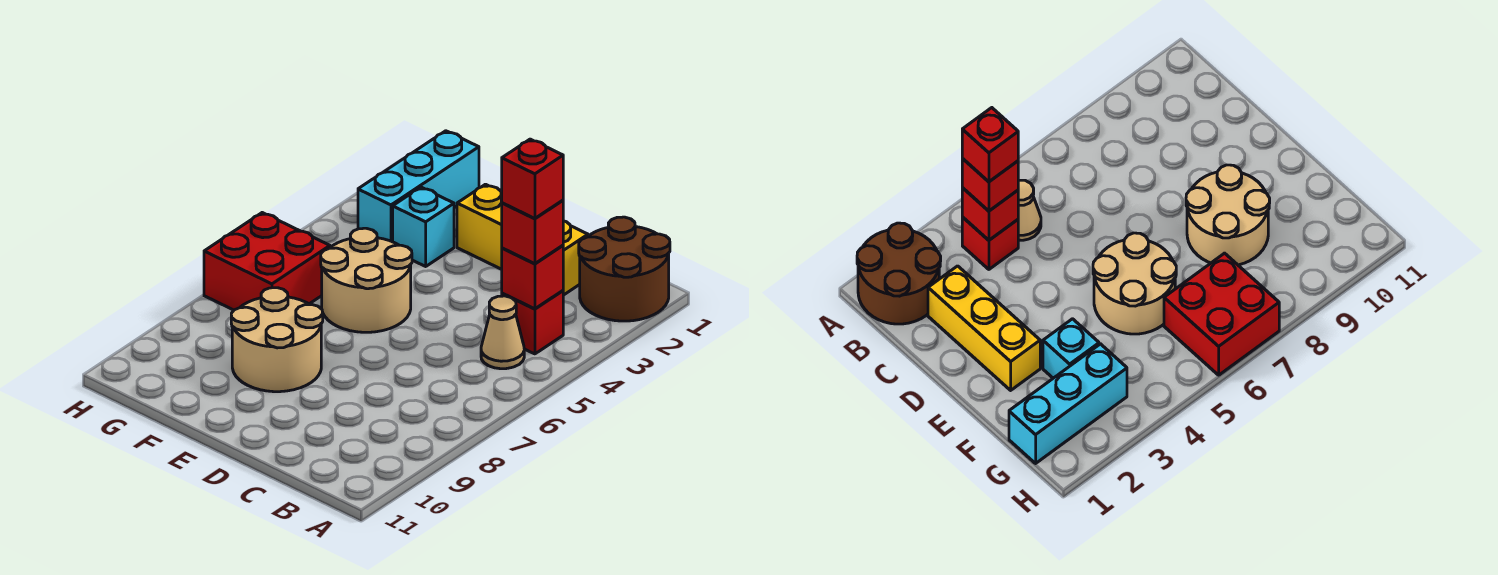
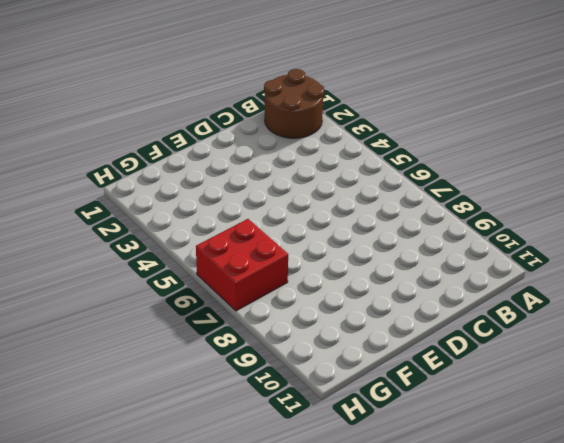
none -> red brick B4 level 1
none -> tan cone B5 level 1
none -> yellow brick C2:E2 level 1

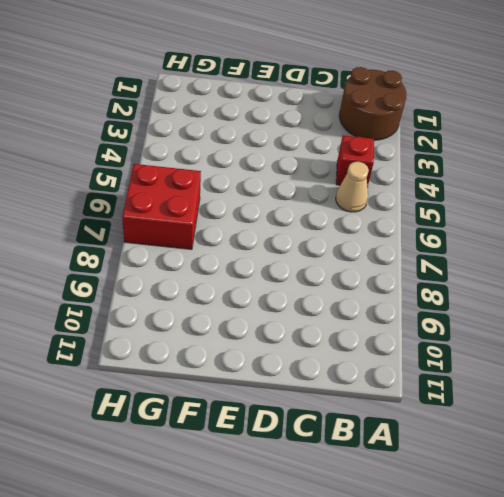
none -> yellow brick C2:E2 level 1
none -> tan round brick E5:F6 level 1
none -> tan round brick E8:F9 level 1

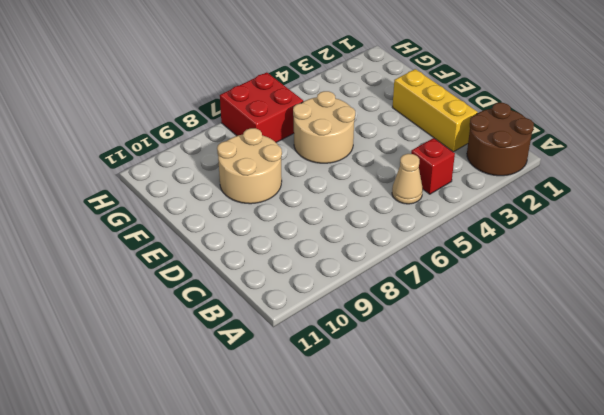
none -> cyan brick F3 level 1
none -> cyan brick G1:G3 level 1
none -> red brick B4 level 2

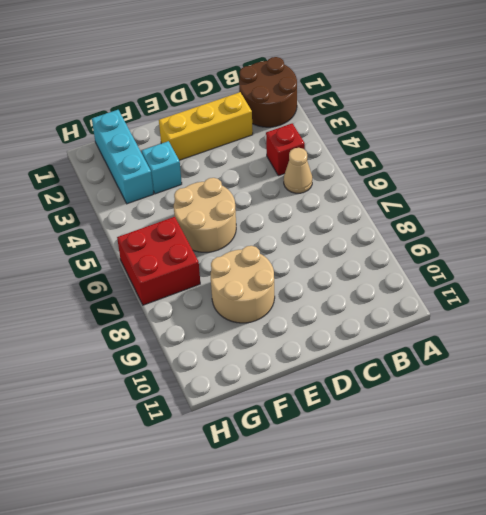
none -> red brick B4 level 2
none -> red brick B4 level 3
none -> red brick B4 level 4

